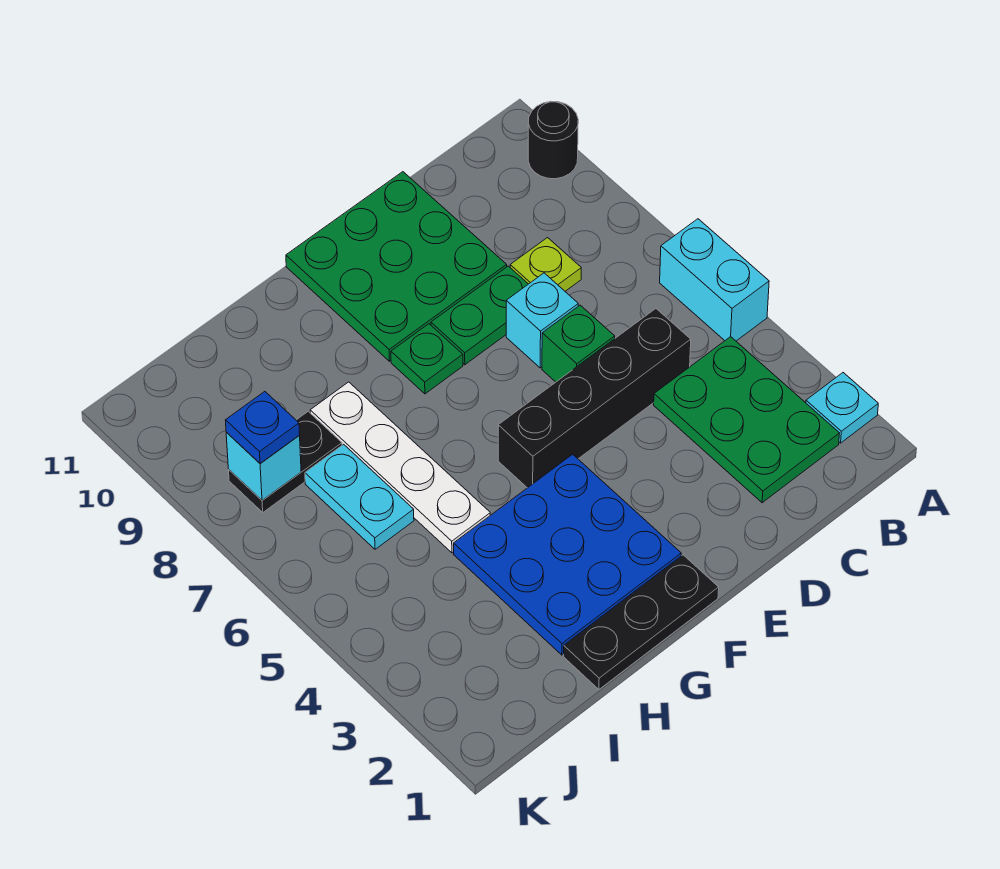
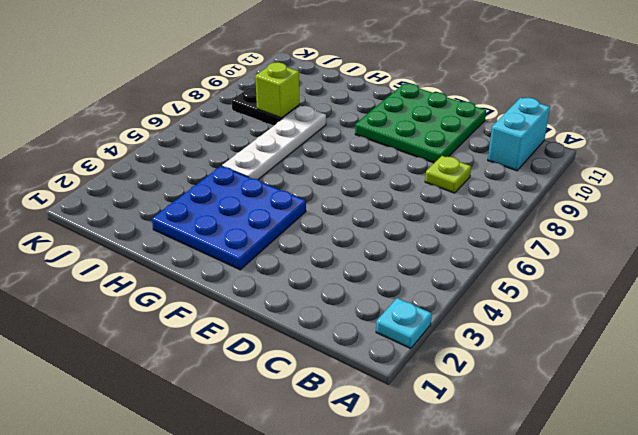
cyan brick B10:B11 level 1 -> cyan brick A5:A6 level 1
lime brick I8 level 2 -> none
none -> black round brick A10 level 1
none -> green plate B2:C4 level 1
none -> black brick C5:F5 level 1

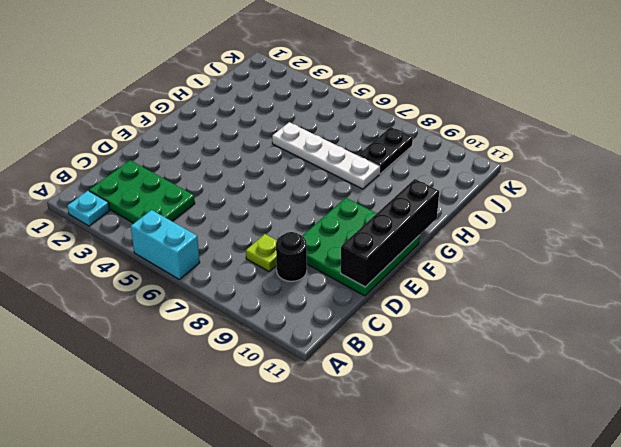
black round brick C9 level 1 -> black round brick A10 level 1
black brick D11:G11 level 2 -> black brick C5:F5 level 1
none -> green brick D6 level 1
none -> cyan brick D7 level 1
none -> green plate D8:E8 level 1

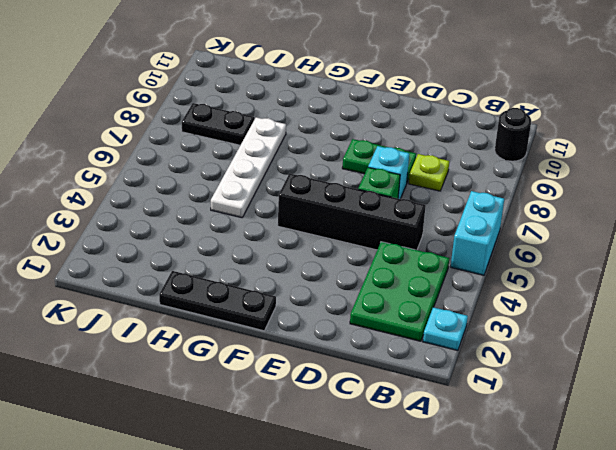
none -> green plate D9:F11 level 1
none -> blue plate F2:H4 level 1
none -> green plate F8 level 1

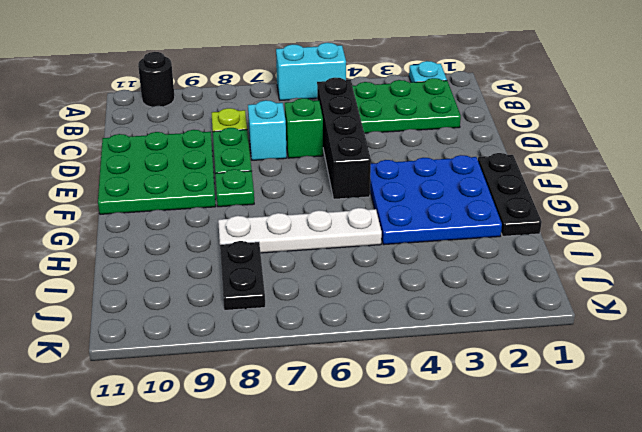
none -> cyan plate I6:I7 level 1
none -> cyan brick J8 level 2
none -> blue plate J8 level 3

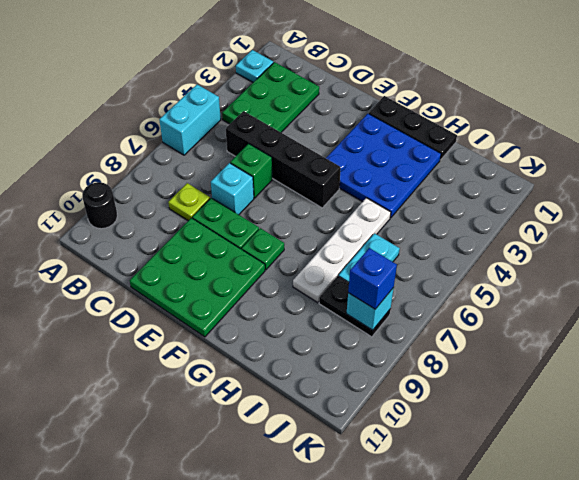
blue brick J8 level 3 -> blue plate J8 level 3

